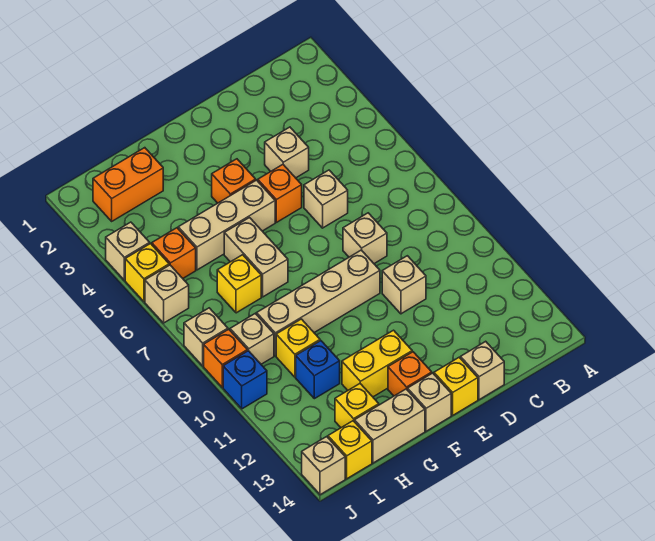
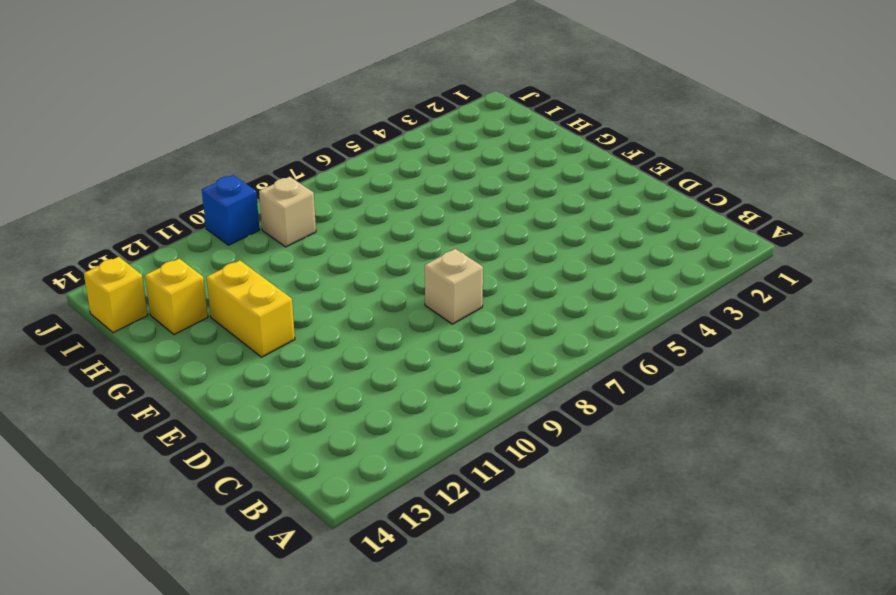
none -> tan brick D4 level 1
none -> tan brick D6 level 1
none -> tan brick D10 level 1
none -> tan brick D14 level 1

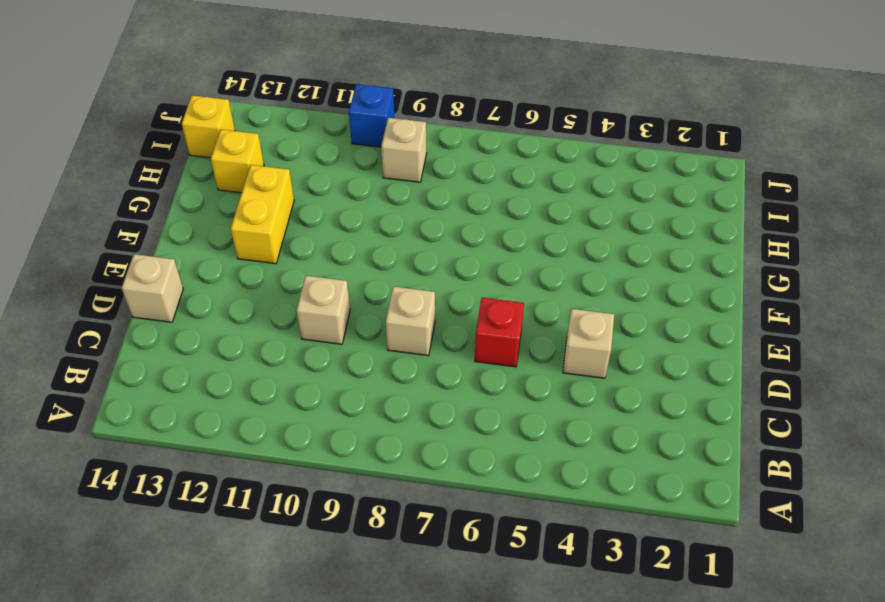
red brick D6 level 1 -> tan brick D6 level 1
none -> orange brick E5 level 1
none -> tan brick E9:H9 level 1
none -> yellow brick E14 level 1
none -> orange brick F4 level 1

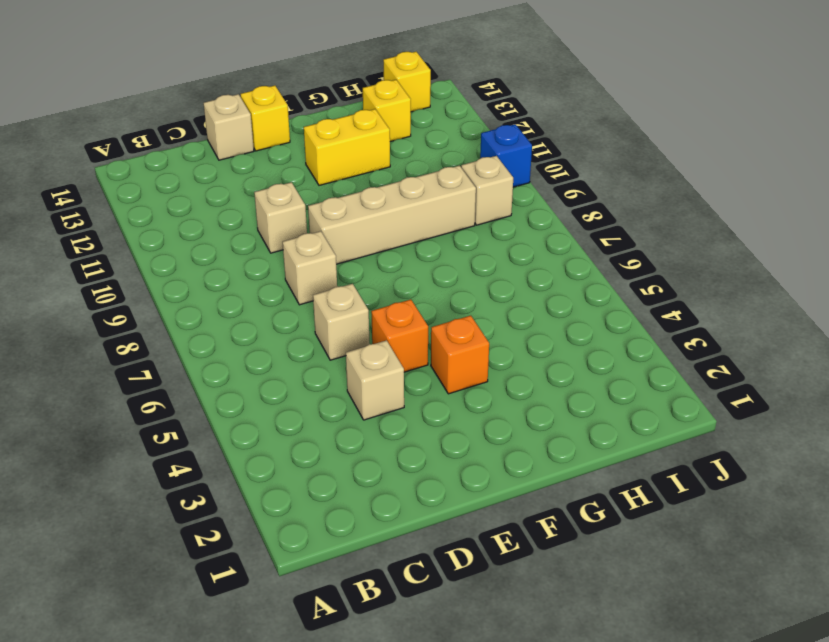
none -> tan brick F5:H5 level 1
none -> orange brick F13 level 1
none -> tan brick F14 level 1
none -> tan brick G6:G7 level 1

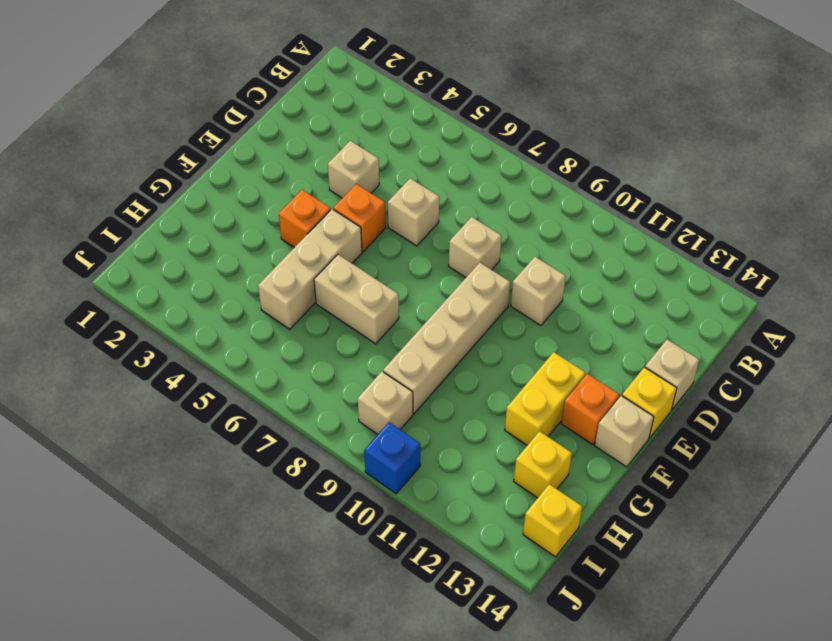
none -> tan brick G14:H14 level 1
none -> orange brick H2:I2 level 1
none -> yellow brick H7 level 1
none -> yellow brick H10 level 1

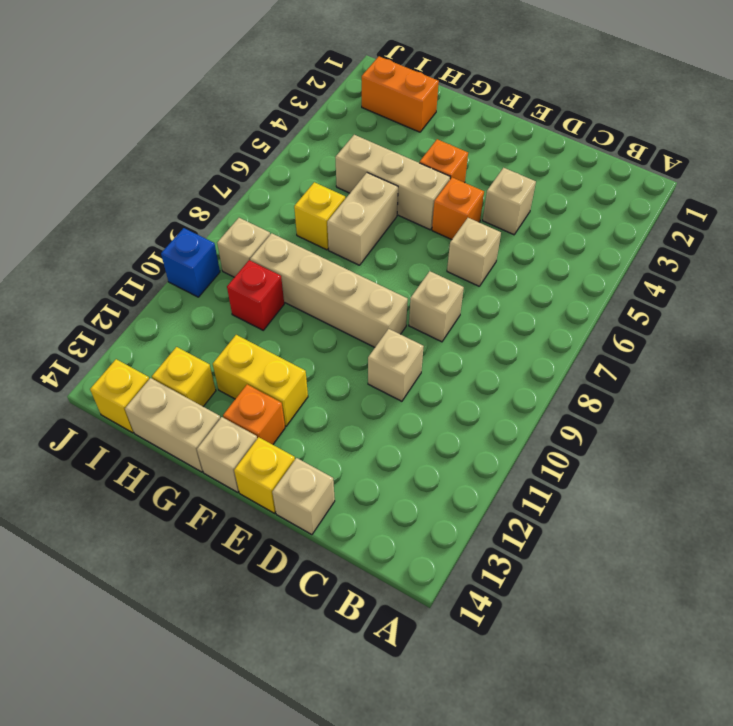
red brick H10 level 1 -> yellow brick H10 level 1
none -> blue brick H11 level 1
none -> orange brick I5 level 1
none -> tan brick J4 level 1
none -> yellow brick J5 level 1

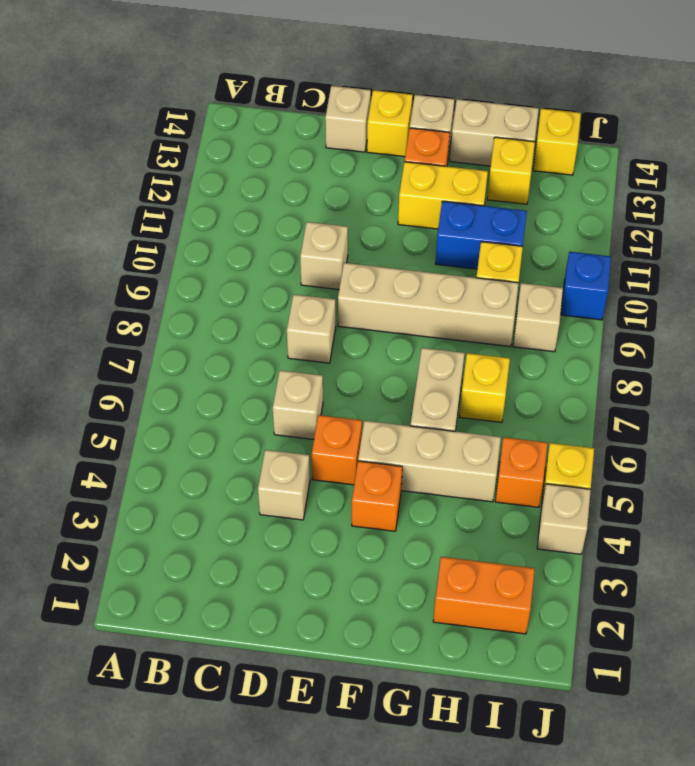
blue brick G11:H11 level 1 -> blue brick H11 level 1
none -> tan brick J6 level 1
none -> tan brick J8 level 1
none -> orange brick J9 level 1
none -> tan brick J14 level 1

